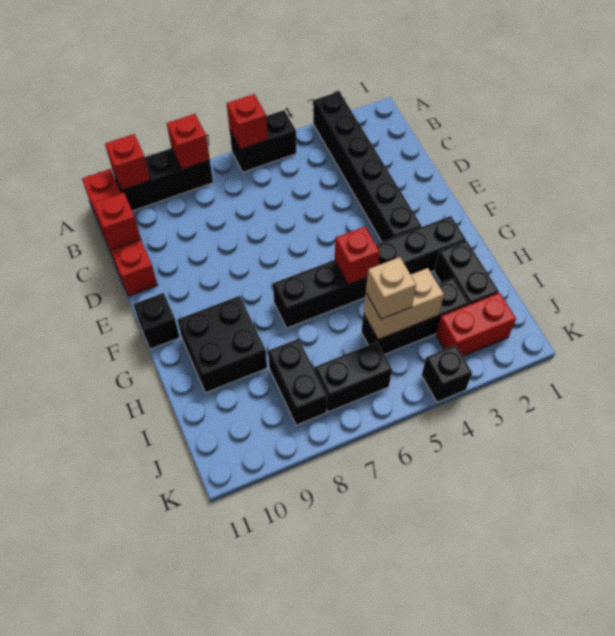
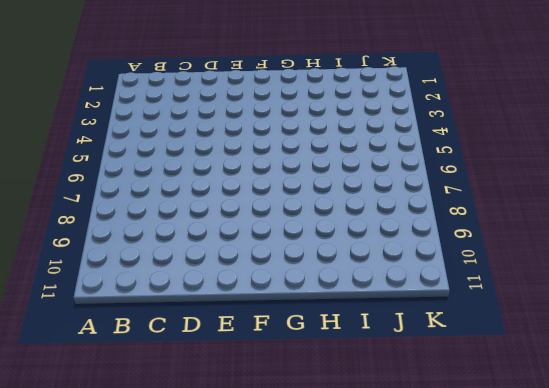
none -> black brick A3:F3 level 1
none -> black brick A5:A6 level 1
none -> black brick A8:A10 level 1

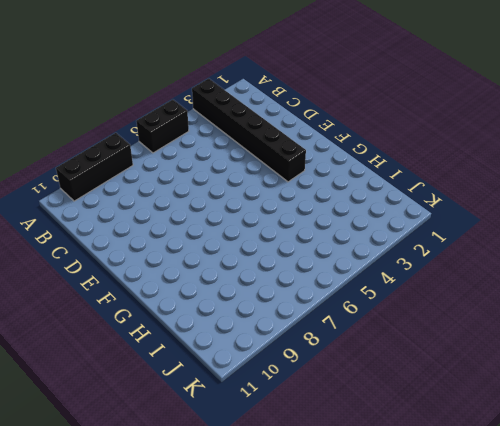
none -> red brick A11:D11 level 1
none -> black brick F11 level 1
none -> black brick G2:G7 level 1

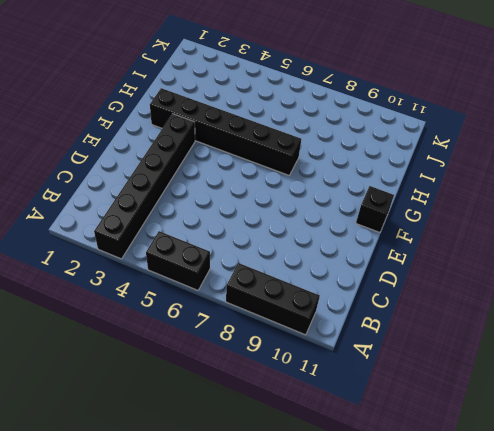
none -> red brick A11:D11 level 1
none -> black brick G9:H10 level 1
none -> black brick H2:I2 level 1

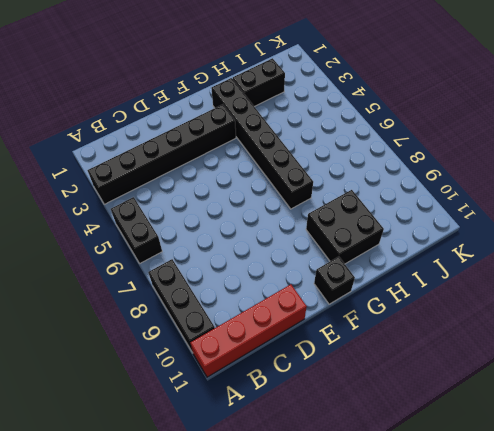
none -> black brick I3:I5 level 1
none -> black brick I8:J8 level 1
none -> red brick J2:J3 level 1

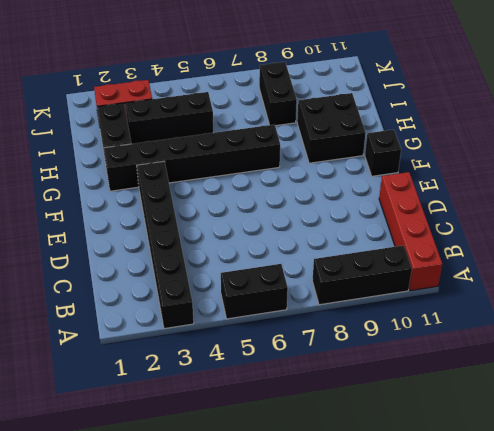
none -> black brick J6:J7 level 1
none -> black brick K4 level 1
none -> red brick A6 level 2

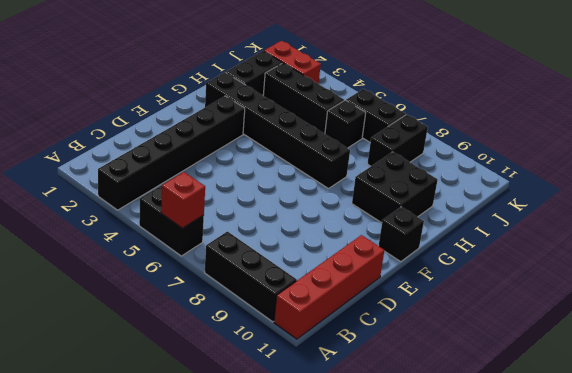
black brick I6 level 1 -> black brick K4 level 1
none -> red brick A8 level 2
none -> red brick A10 level 2
none -> red brick C11 level 2

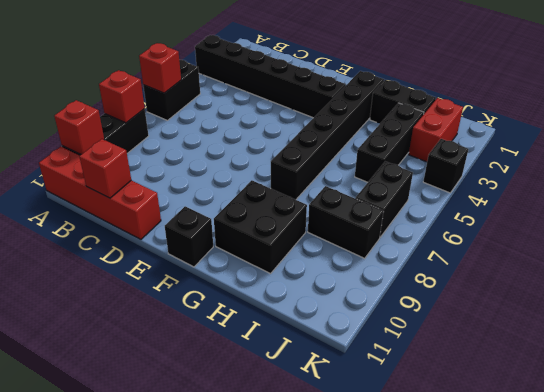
none -> red brick G5 level 2
none -> tan brick I4:I5 level 2
none -> tan brick I5 level 3

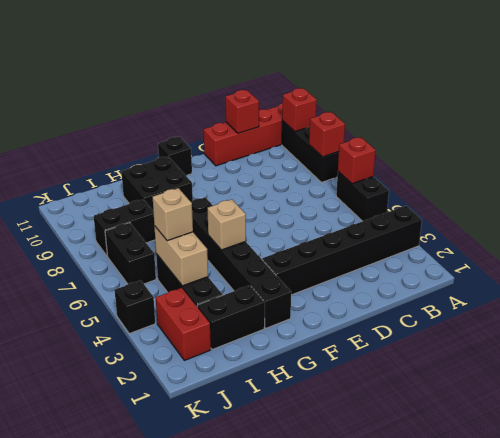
tan brick G5 level 2 -> red brick G5 level 2

